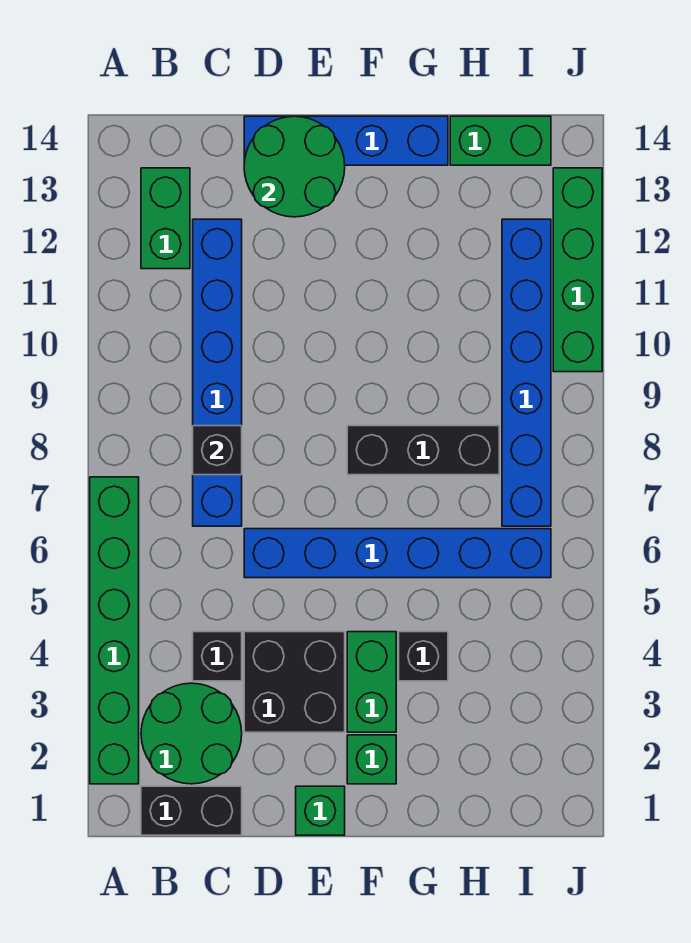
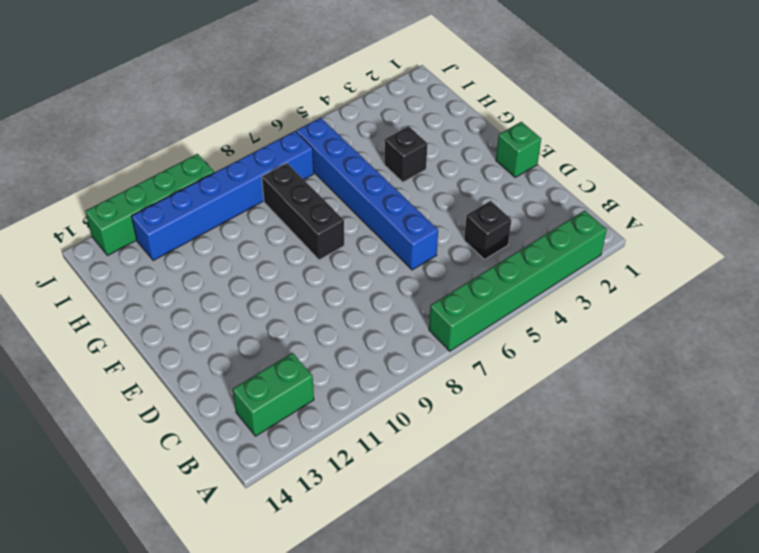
none -> black brick B1:C1 level 1
none -> green round brick B2:C3 level 1
none -> blue brick C7:C12 level 1

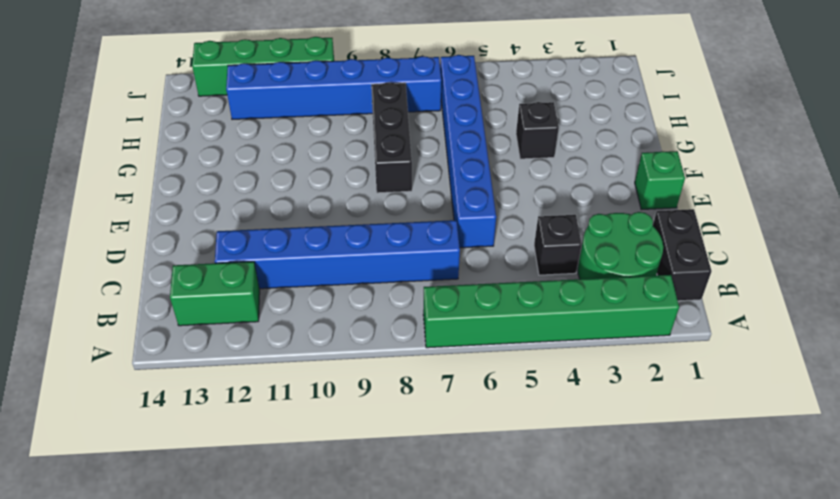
none -> black brick D3:E4 level 1
none -> blue brick D14:G14 level 1
none -> green brick F2 level 1

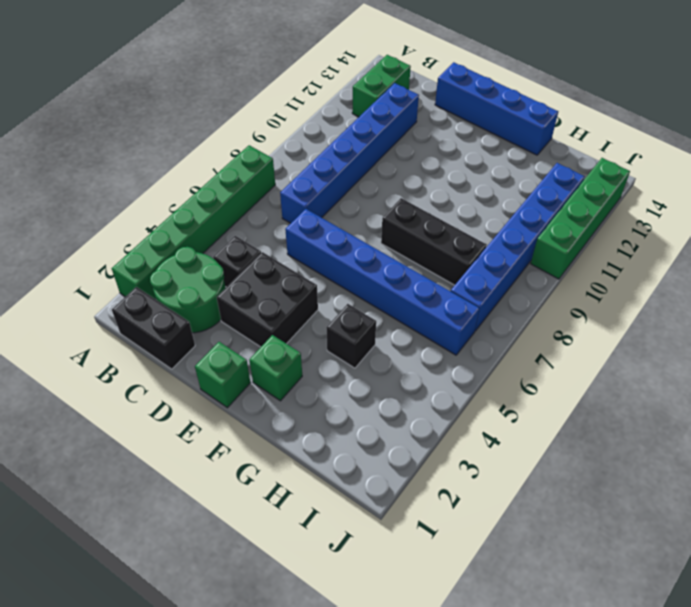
none -> green brick F3:F4 level 1
none -> green brick H14:I14 level 1
none -> black brick C8 level 2

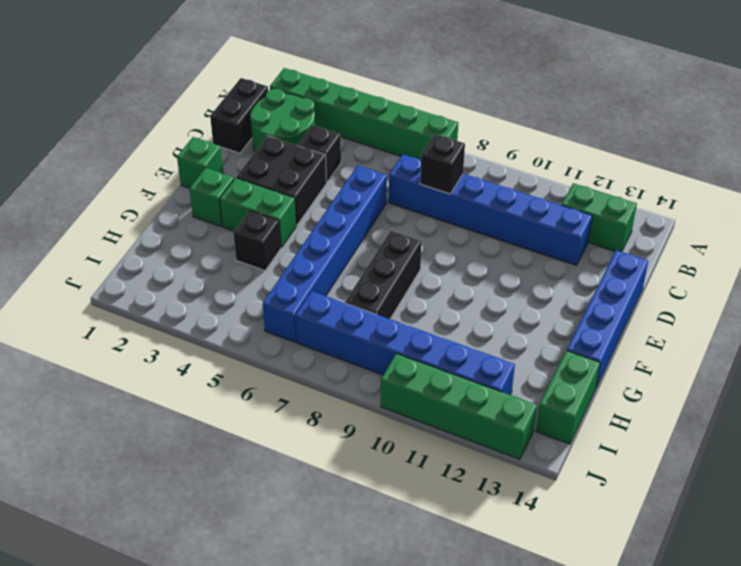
none -> green round brick D13:E14 level 2

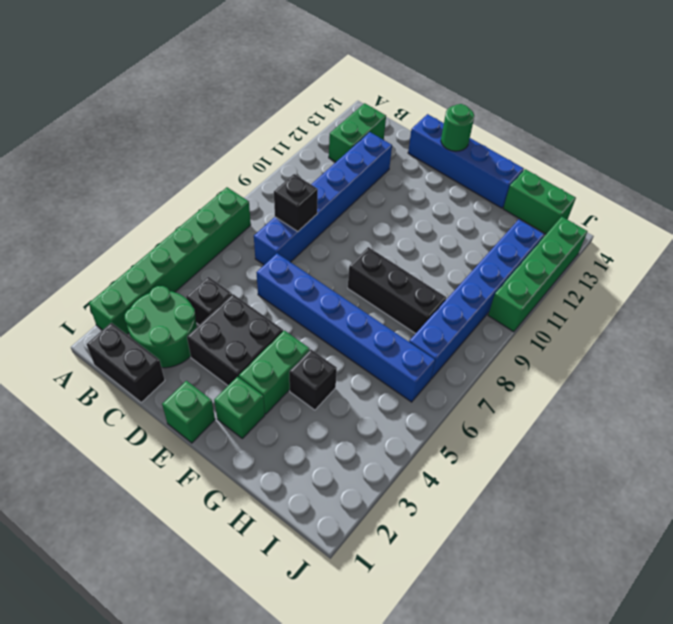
green round brick E14 level 2 -> green round brick D13:E14 level 2

